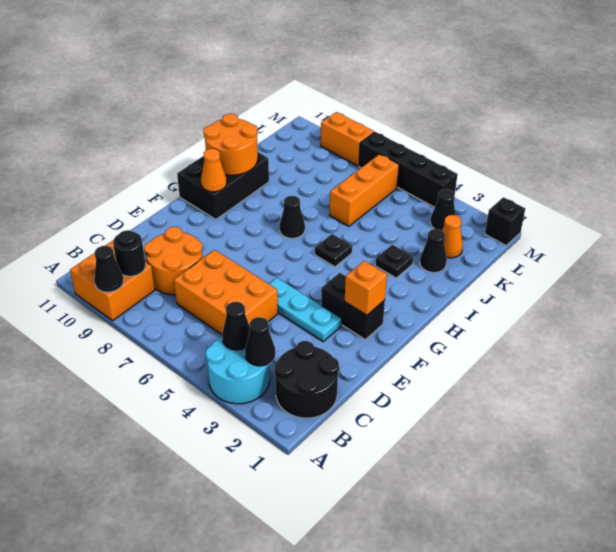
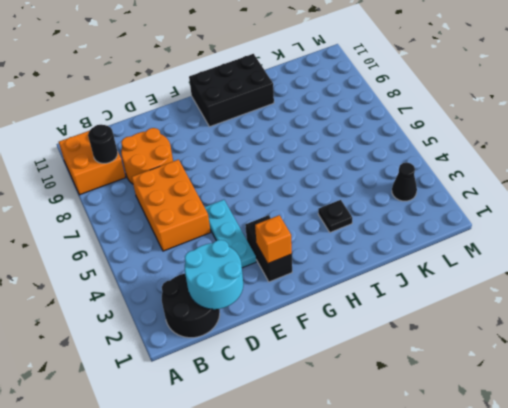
cyan round brick C1:D2 level 2 -> cyan round brick A3:B4 level 1
none -> black plate H5 level 1
none -> black cone H7 level 1
none -> black cone J2 level 1

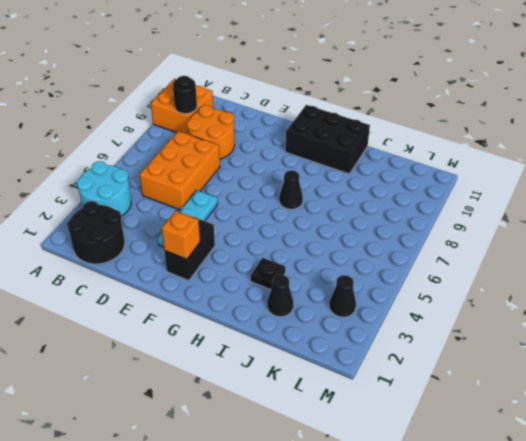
none -> black plate H5 level 1
none -> orange brick J6:L6 level 1
none -> orange cone K2 level 1

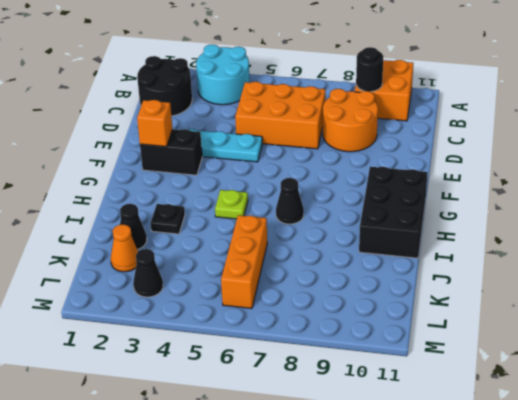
lime plate H5 level 1 -> black plate H5 level 1
none -> black brick M1 level 1
none -> black brick M4:M7 level 1
none -> orange brick M8:M9 level 1

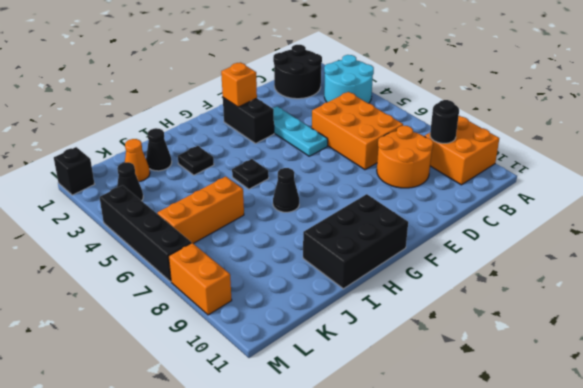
none -> black cone A9 level 2
none -> black cone B3 level 2
none -> black cone B4 level 2

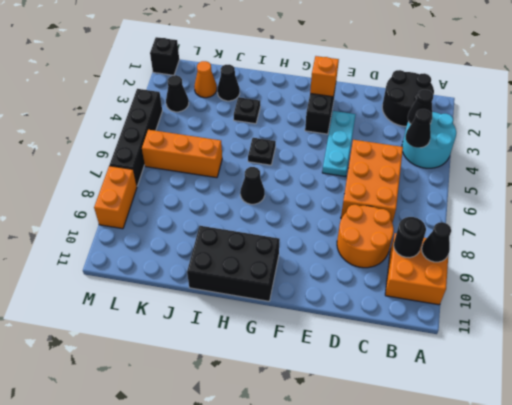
none -> orange cone G10 level 2
none -> orange round brick H10:I11 level 2

